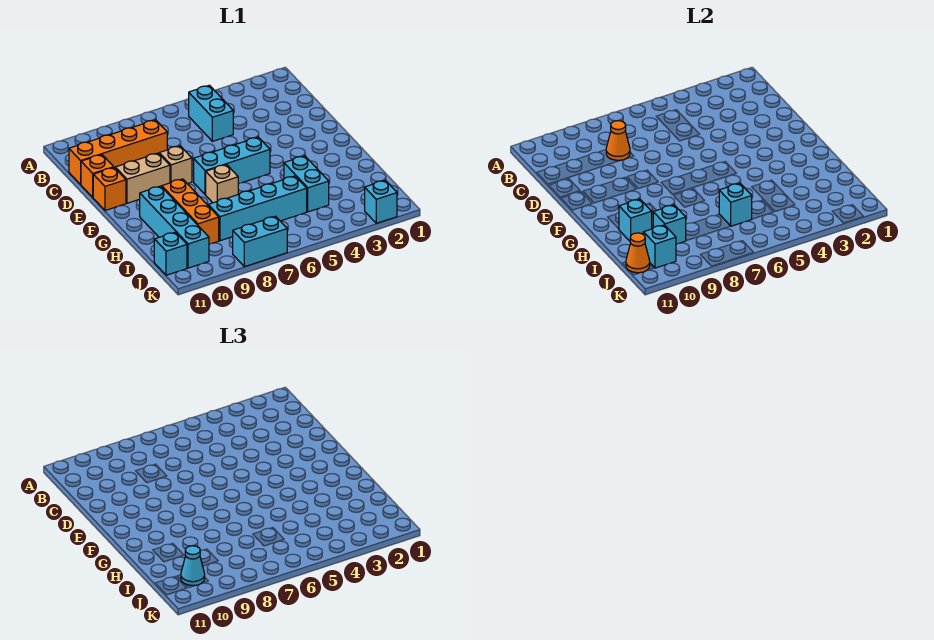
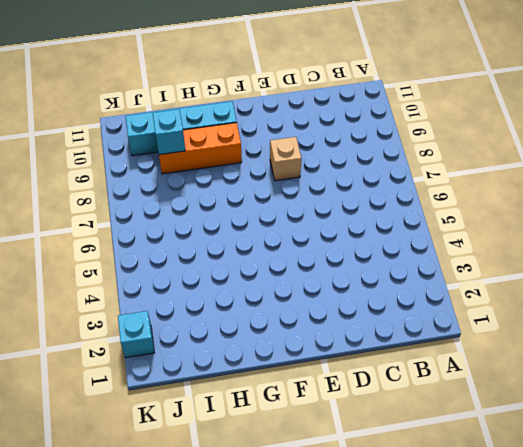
none -> cyan brick B5:C5 level 1
none -> orange brick C8:C11 level 1
none -> orange brick D11 level 1

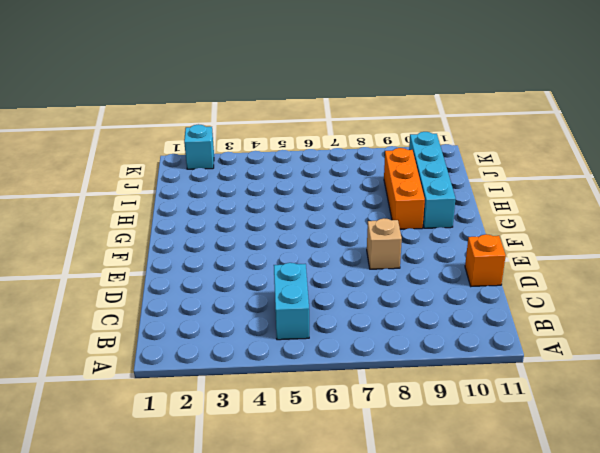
none -> orange brick C8:C11 level 1
none -> tan brick E9:E10 level 1
none -> orange brick E11 level 1

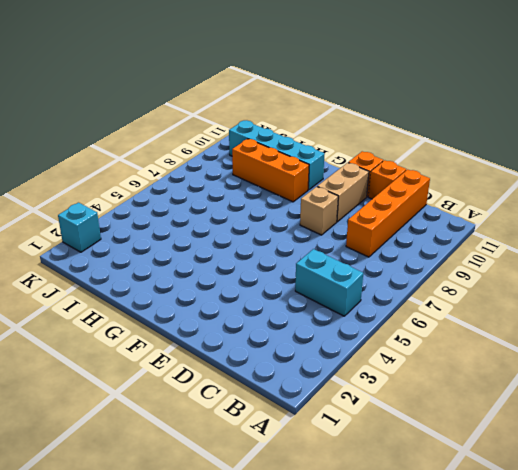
none -> cyan brick F5:F7 level 1
none -> tan brick G7 level 1
none -> cyan brick H4:I4 level 1

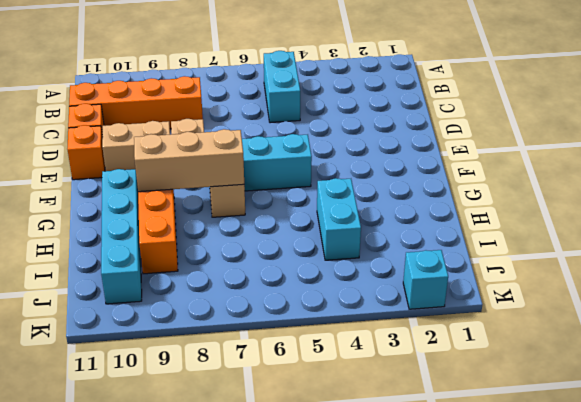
tan brick G7:G9 level 2 -> none
none -> cyan brick I5:I8 level 1
none -> cyan brick J11 level 1
none -> cyan brick K7:K8 level 1

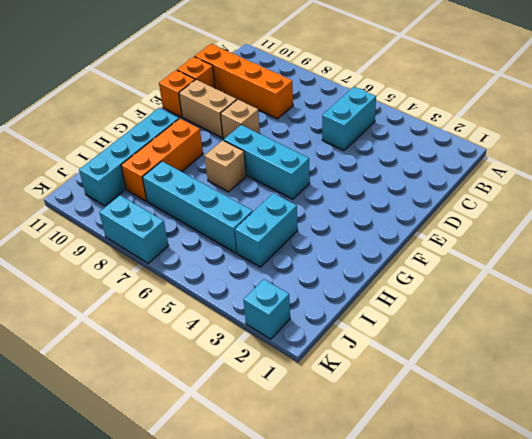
none -> cyan brick J11 level 1
none -> orange cone C8 level 2
none -> cyan brick H10 level 2

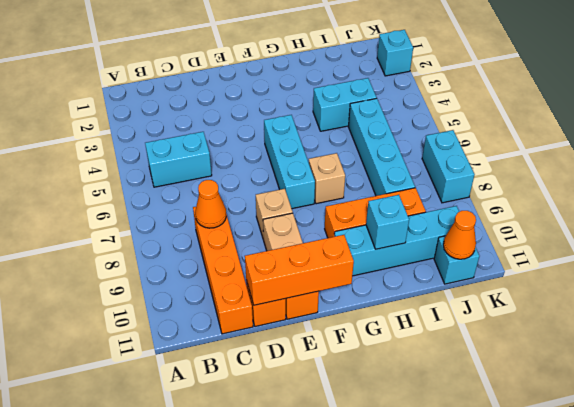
orange brick D11:F11 level 2 -> none
none -> cyan brick I6 level 2
none -> cyan brick I9 level 2
none -> cyan brick J10 level 2

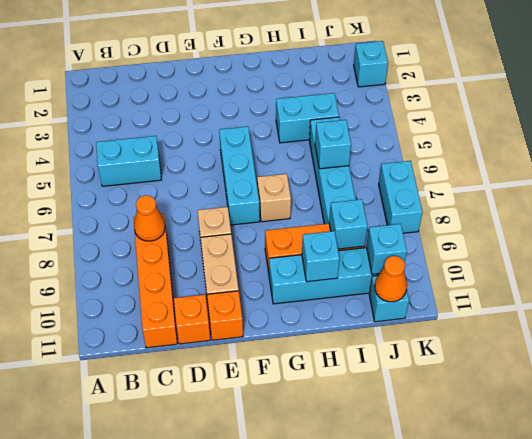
none -> cyan cone J10 level 3

